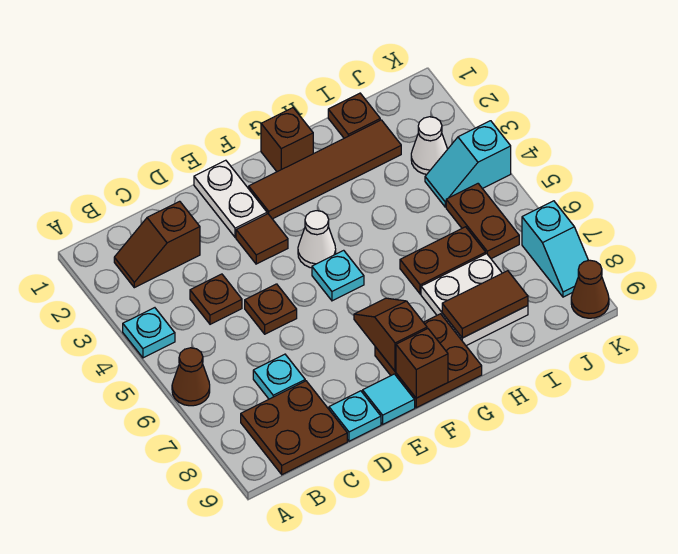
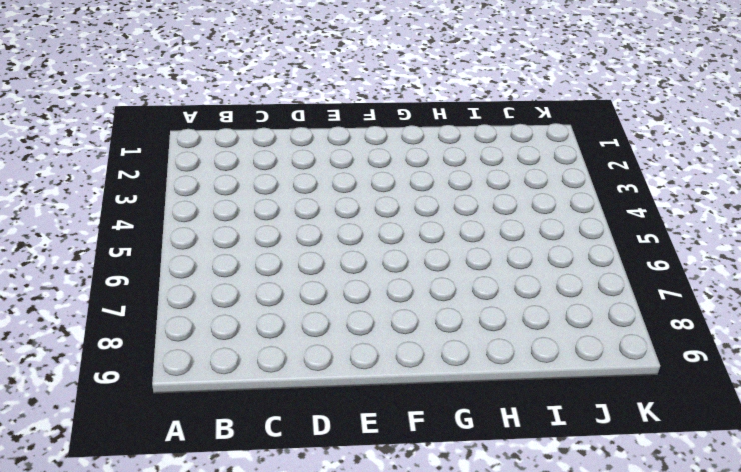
none -> cyan plate A4 level 1
none -> brown cone A6 level 1
none -> brown slope B2:C2 level 1 top C

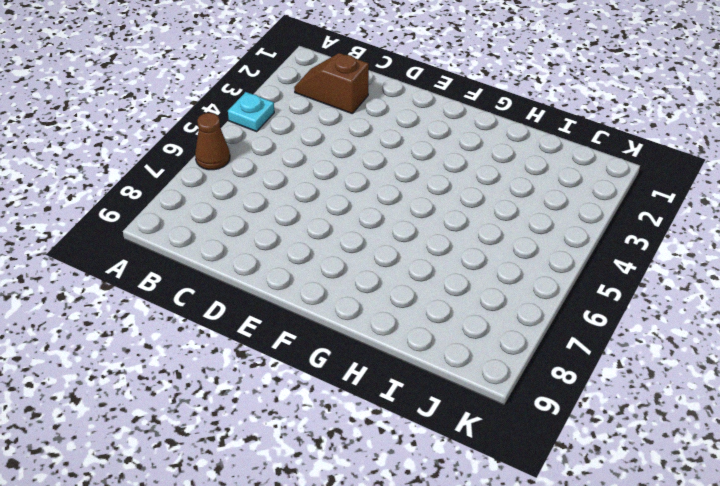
none -> brown plate B8:C9 level 1
none -> brown plate C4 level 1
none -> cyan plate C7 level 1

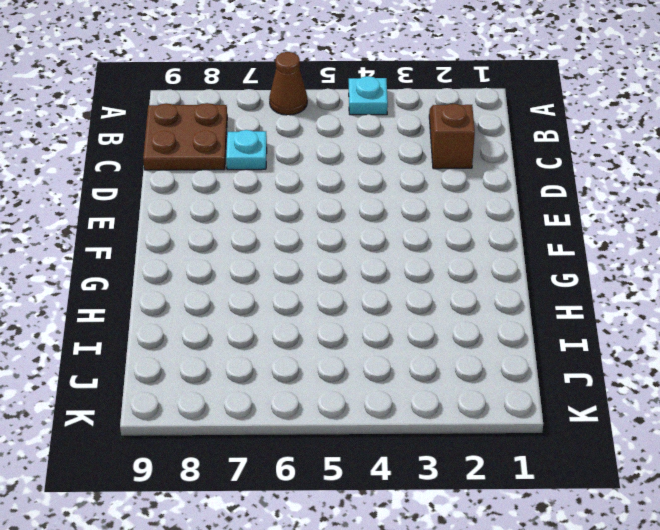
none -> brown plate C4 level 1
none -> brown plate D5 level 1
none -> cyan plate D9 level 1

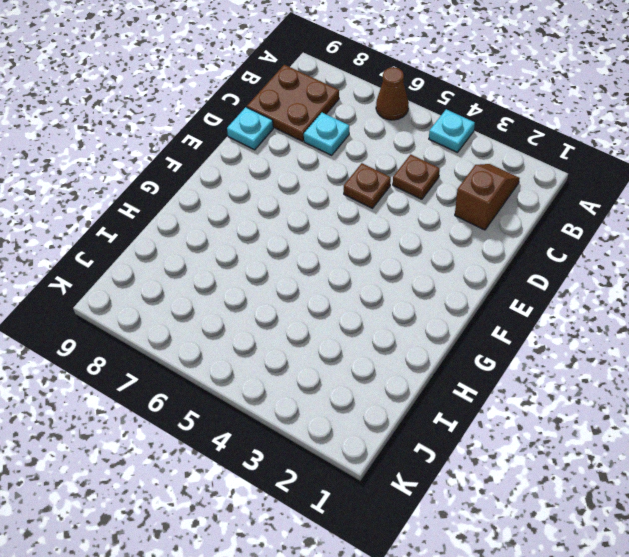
none -> white plate E1:E2 level 1
none -> brown tile E3 level 1
none -> cyan tile E9 level 1

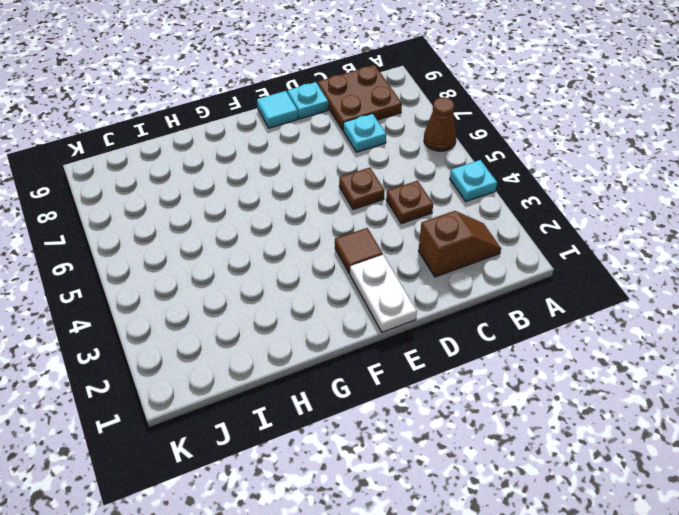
none -> brown tile F2:I2 level 1
none -> white cone F4 level 1
none -> cyan plate F5 level 1

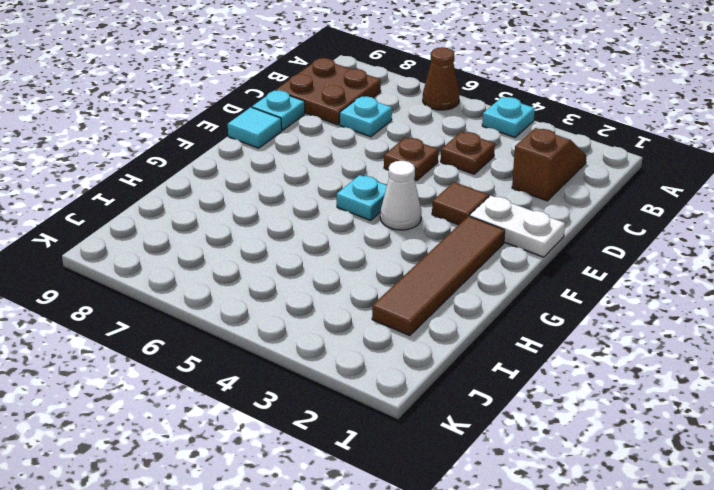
none -> brown plate F8:G9 level 1
none -> brown brick G1 level 1
none -> brown plate H6:I6 level 1

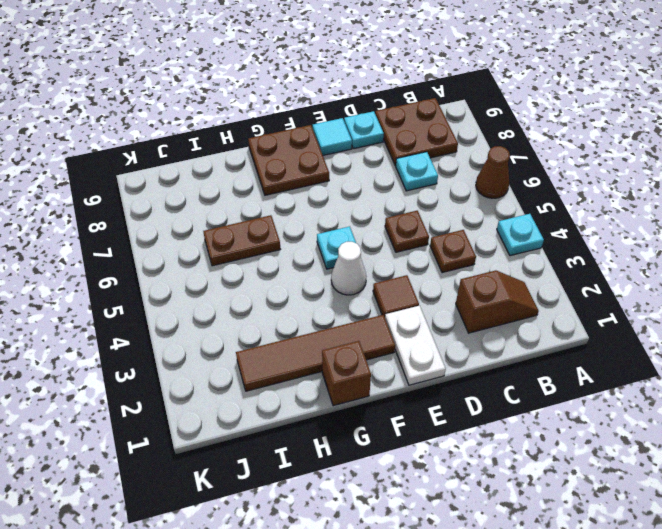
none -> white plate H7:I8 level 1
none -> brown plate I1 level 1
none -> white cone J3 level 1

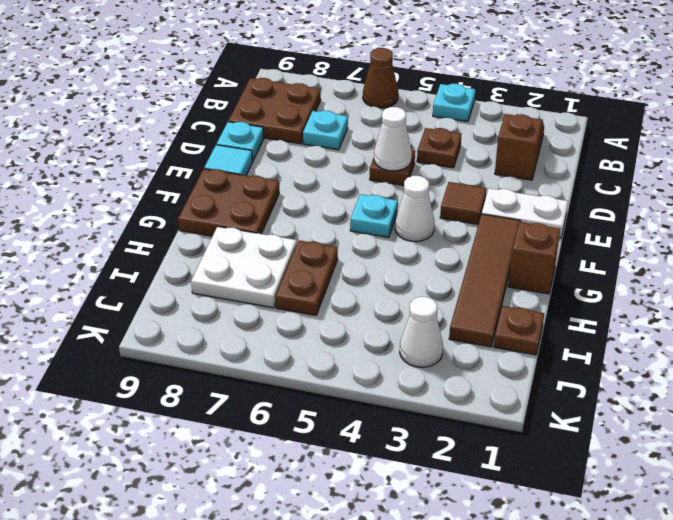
white cone D5 level 2 -> none
none -> cyan slope J4:K4 level 1 top K
none -> brown plate J5:J6 level 1
none -> cyan slope K7:K8 level 1 top 7

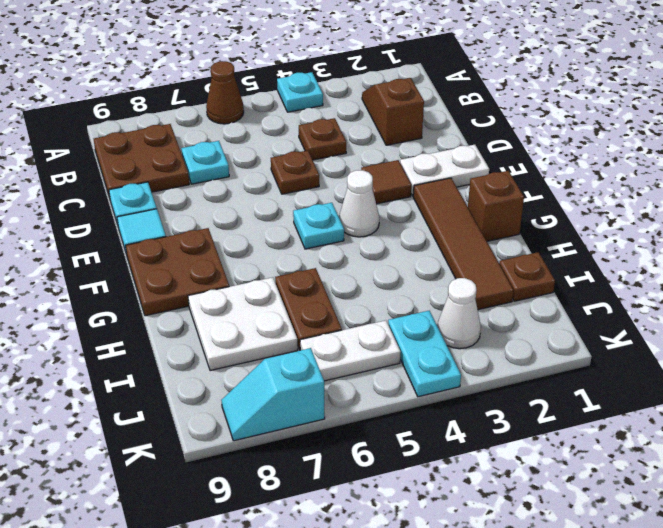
cyan plate J4:K4 level 1 -> cyan slope J4:K4 level 1 top K
white plate J5:J6 level 1 -> brown plate J5:J6 level 1
none -> brown cone K9 level 1
none -> brown slope F7:F8 level 2 top 8
none -> brown brick F9 level 2

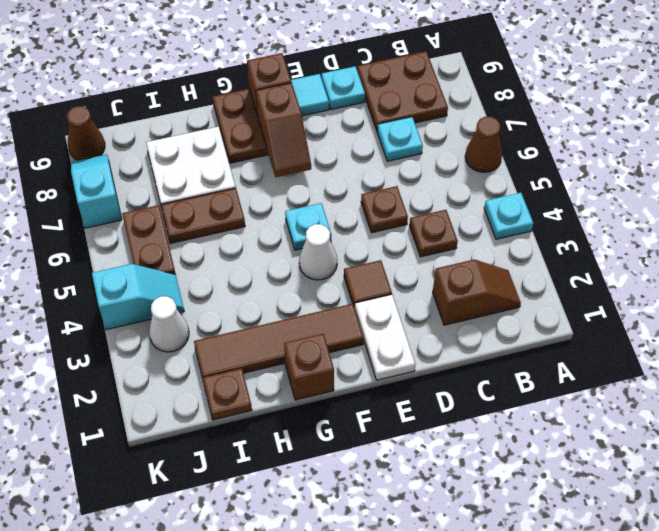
none -> brown tile H8:I8 level 2

